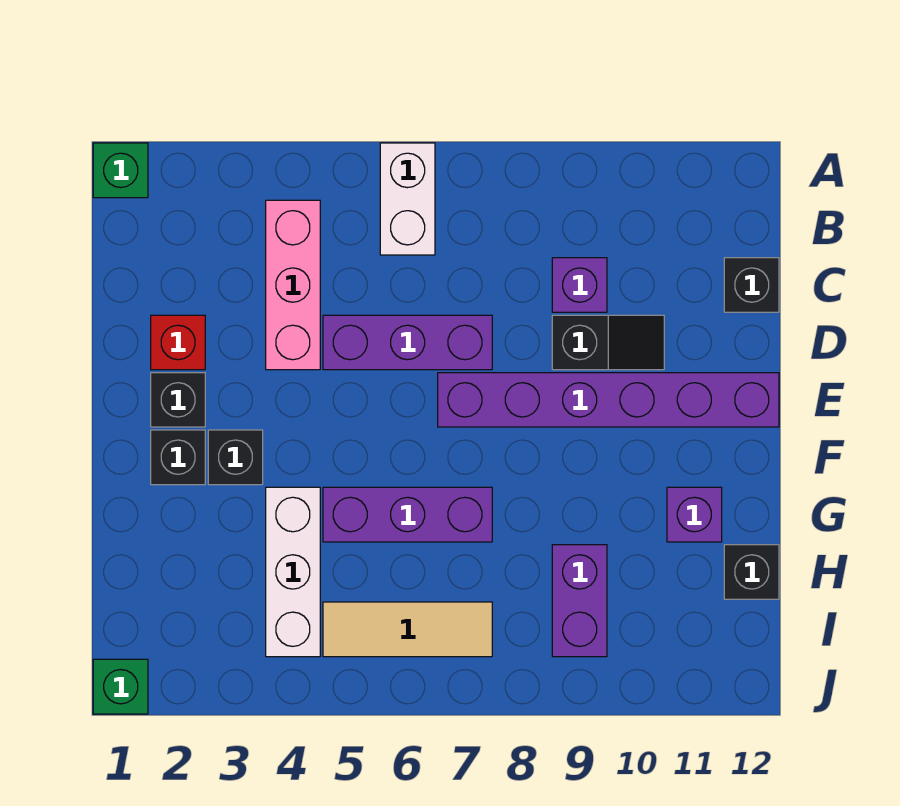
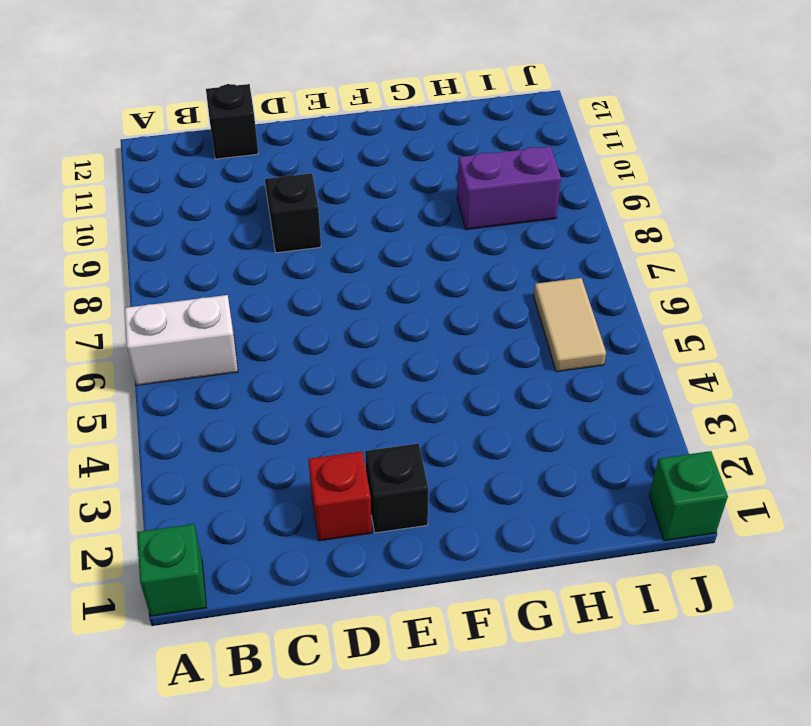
tan tile I5:I6 level 1 -> tan tile I5:I7 level 1
none -> pink brick B4:D4 level 1
none -> purple brick C9 level 1
none -> purple brick D5:D7 level 1

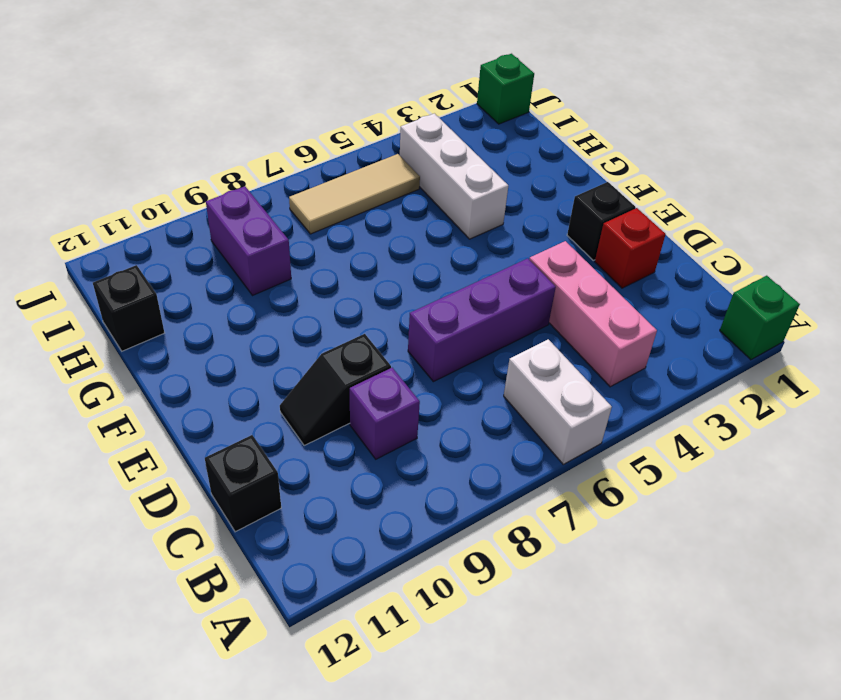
none -> purple brick E7:E12 level 1
none -> black brick F2 level 1
none -> black brick F3 level 1

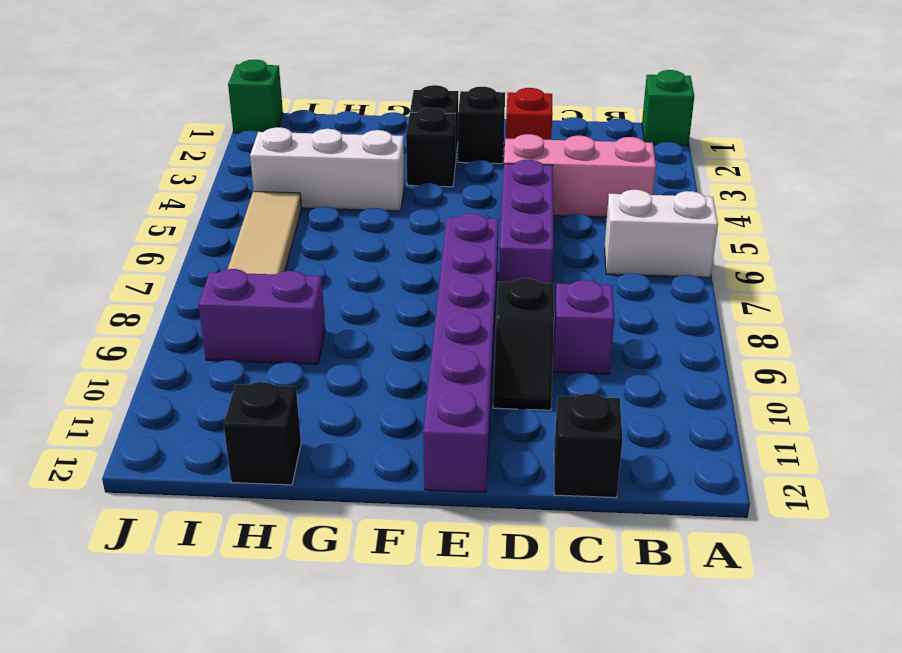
none -> purple brick G5:G7 level 1
none -> purple brick G11 level 1

